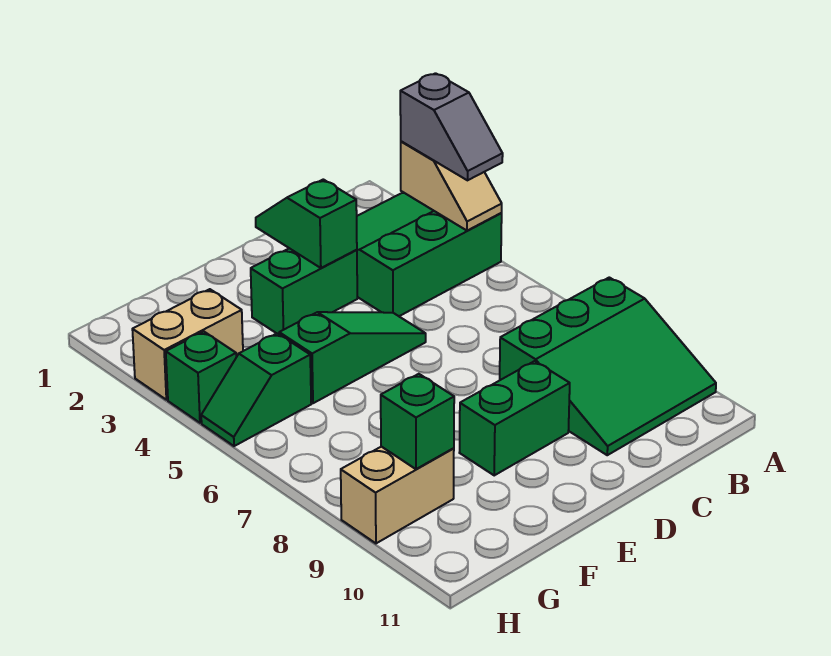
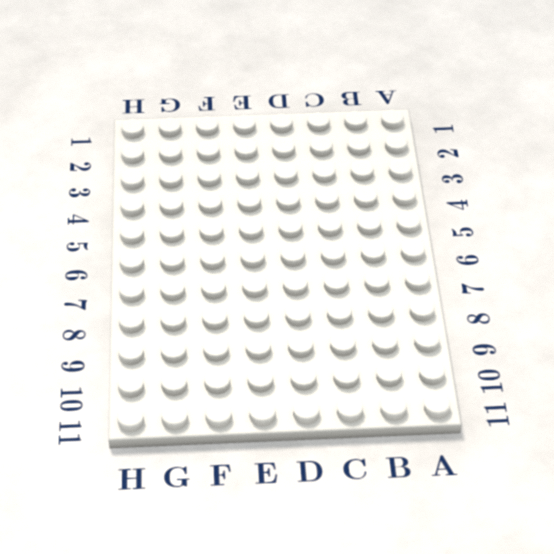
none -> green slope A2:C4 level 1 top 4
none -> green slope A8:C10 level 1 top 8
none -> green brick D3:E3 level 1

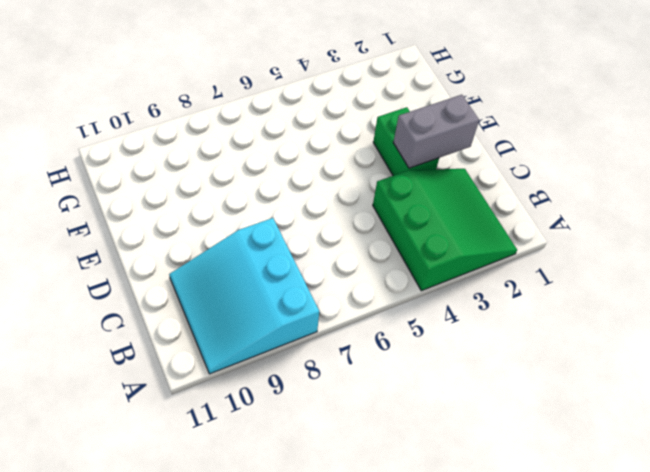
cyan slope A8:C10 level 1 top 8 -> green slope A8:C10 level 1 top 8
grey brick D2:D3 level 2 -> green slope D2:D3 level 2 top 3
none -> green slope D5:F5 level 1 top F
none -> green brick D9:E9 level 1
none -> tan brick G3:H3 level 1

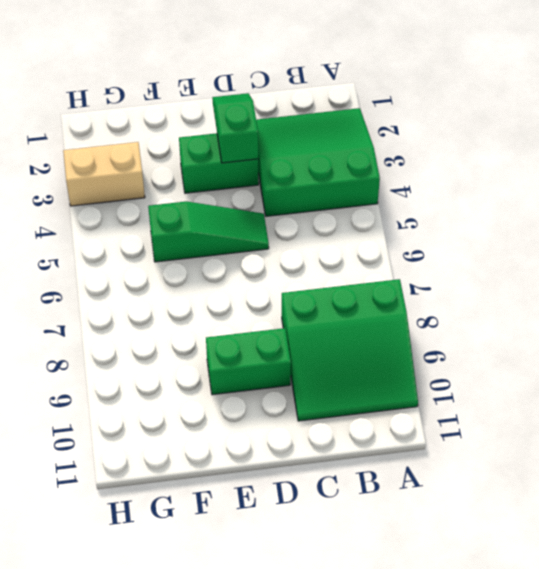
none -> green slope G5:H5 level 1 top G
none -> tan brick G9:H9 level 1
none -> green brick H4 level 1

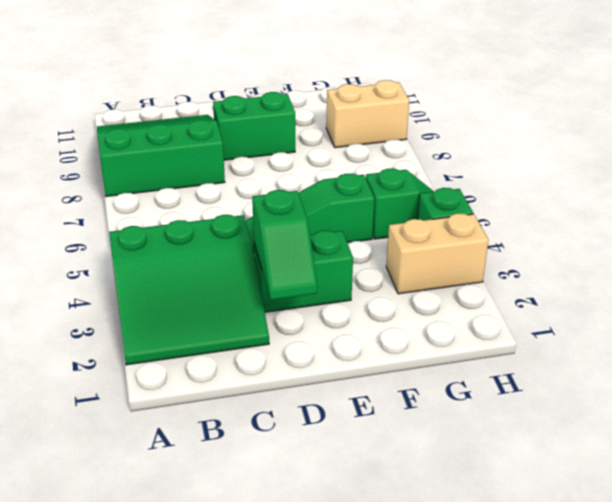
none -> tan slope A3:A4 level 2 top 3
none -> green brick G9 level 2
none -> grey slope A3:A4 level 3 top 3

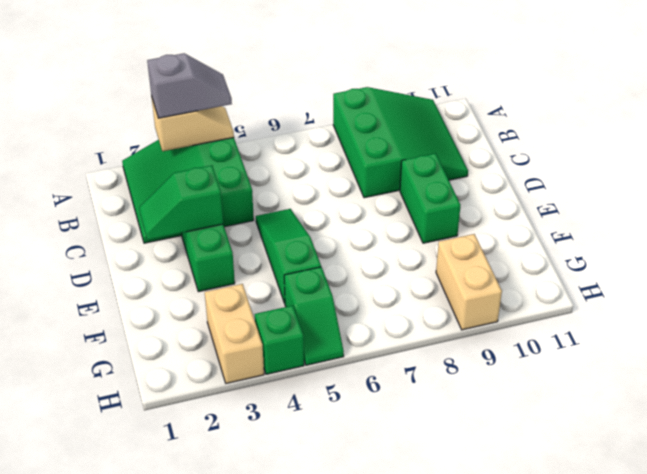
none -> green brick G9 level 2

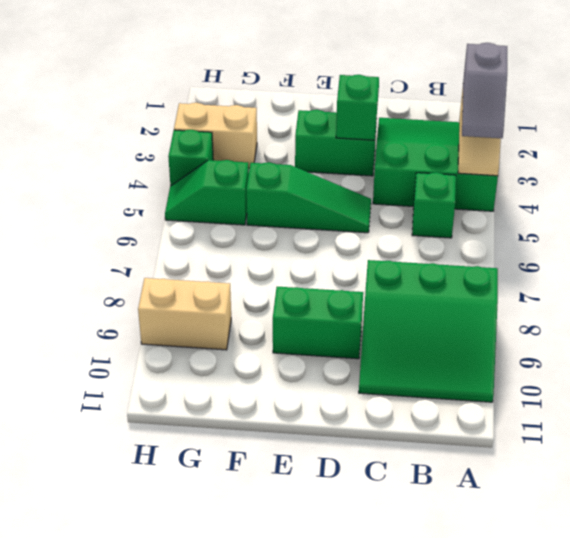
green brick B5 level 1 -> green brick G9 level 2

